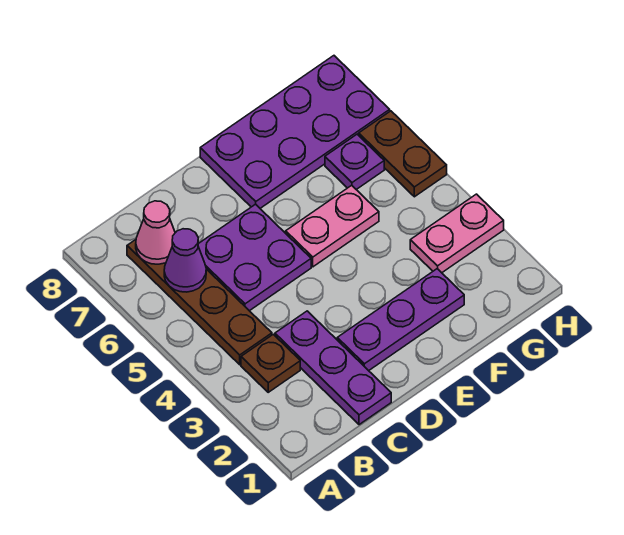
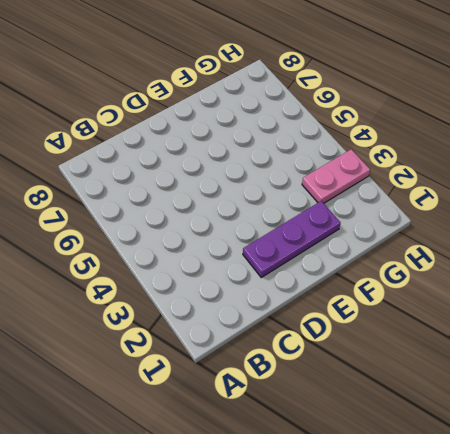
none -> brown plate B3 level 1
none -> brown plate B4:B7 level 1
none -> purple plate C1:C3 level 1

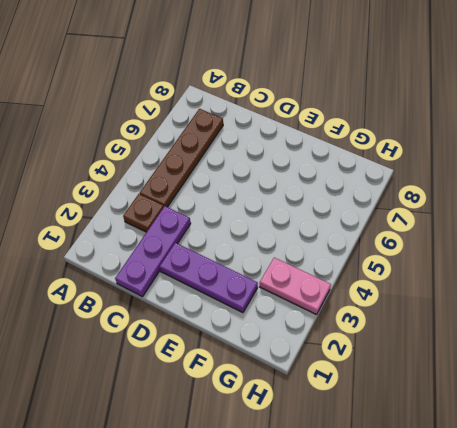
none -> purple plate C5:D6 level 1
none -> pink plate E5:F5 level 1
none -> purple plate E7:H8 level 1

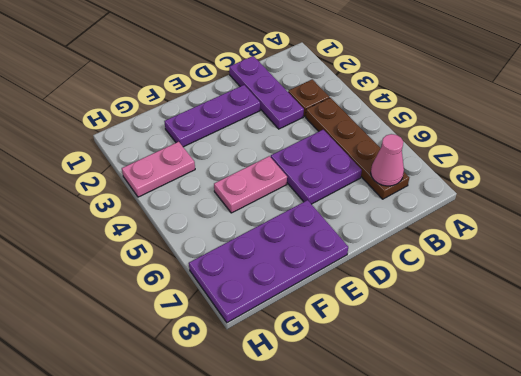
none -> purple plate G6 level 1
none -> brown plate H5:H6 level 1
none -> purple cone B6 level 2

